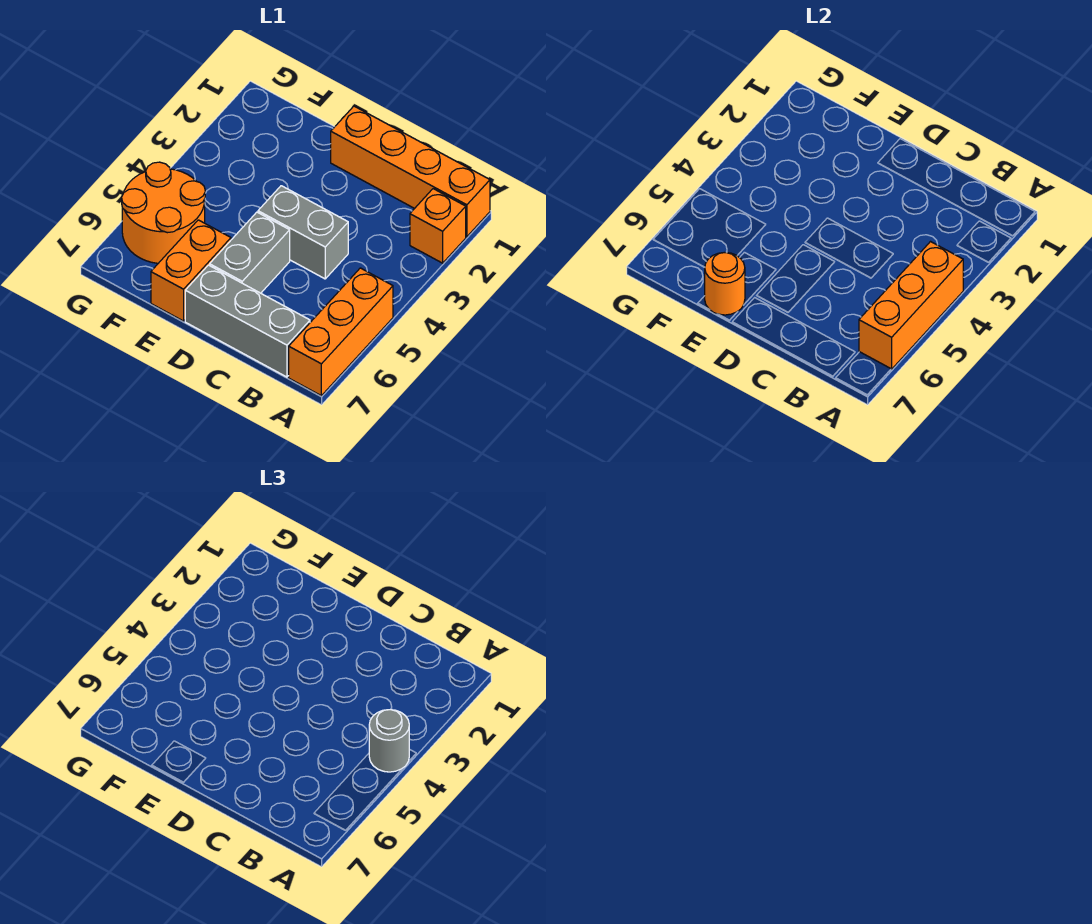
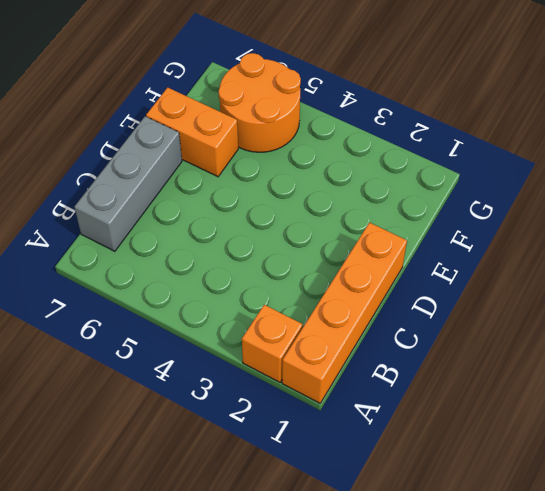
none -> orange brick A5:A7 level 1
none -> grey brick C4:D4 level 1

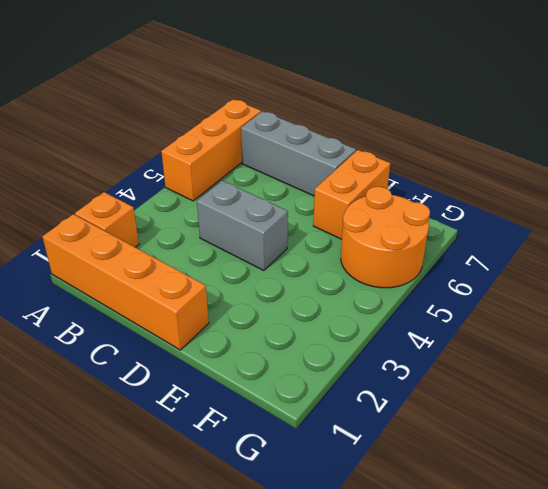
none -> grey brick D5:D6 level 1
none -> orange brick A4:A6 level 2

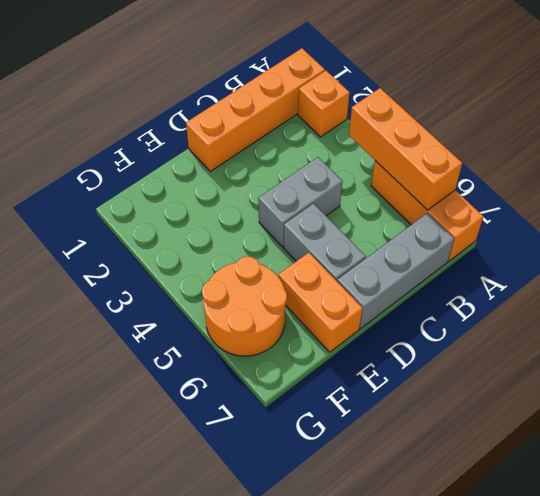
none -> orange round brick E7 level 2
none -> grey round brick A4 level 3

